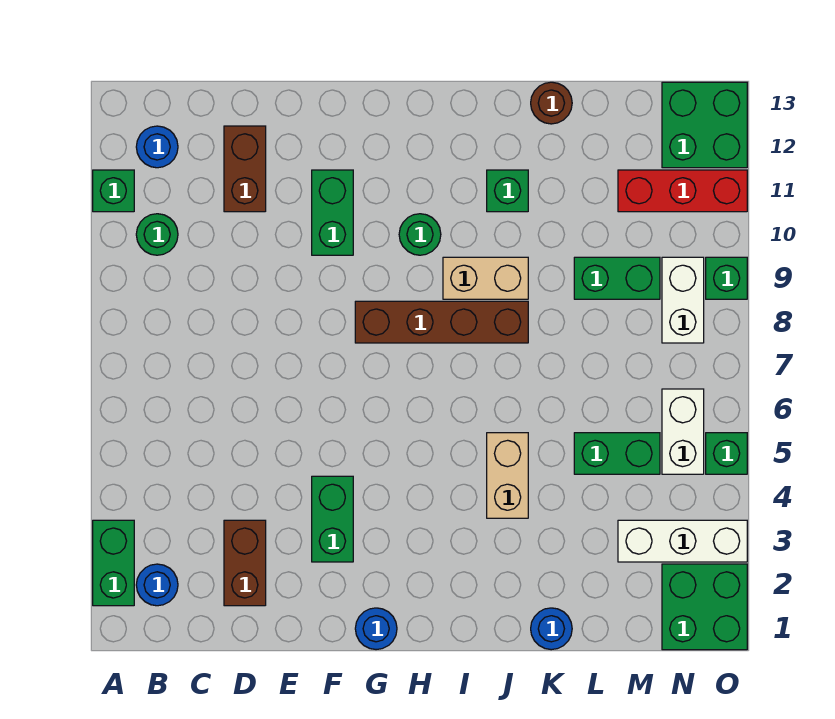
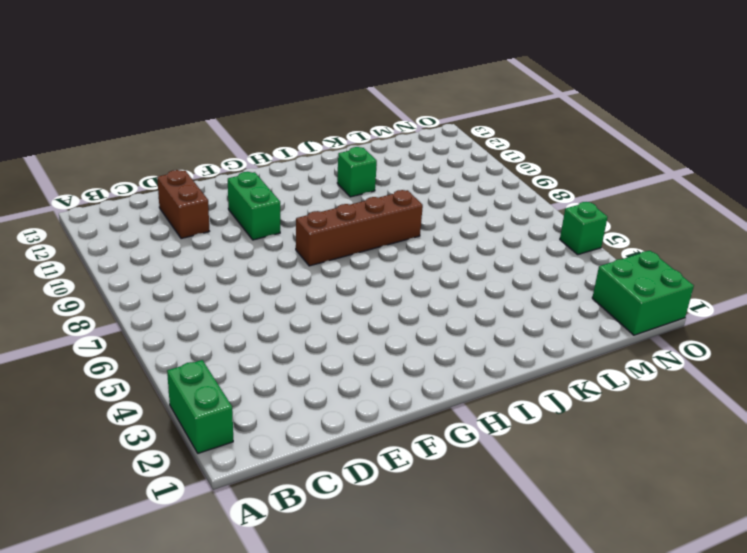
none -> green brick A11 level 1
none -> blue round brick B2 level 1
none -> green round brick B10 level 1

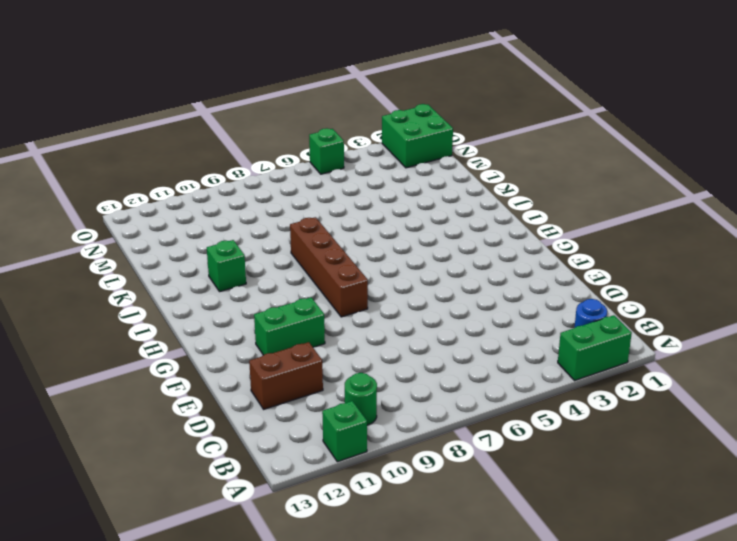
none -> blue round brick B12 level 1
none -> brown brick D2:D3 level 1
none -> green brick F3:F4 level 1

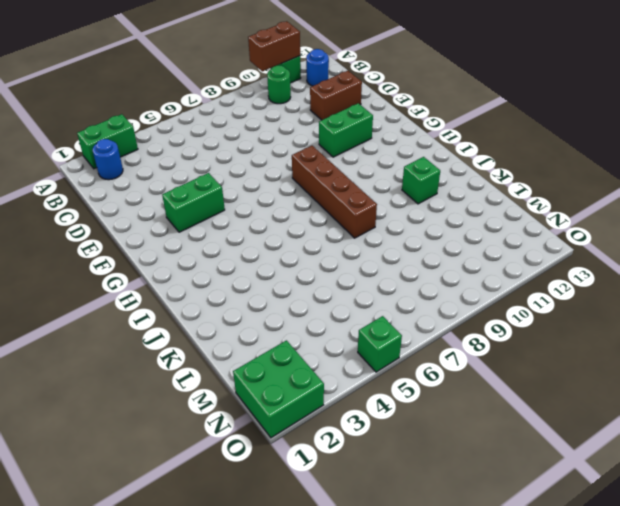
brown brick A10:A11 level 2 -> brown brick D2:D3 level 1
none -> blue round brick G1 level 1
none -> green round brick H10 level 1
none -> tan brick I9:J9 level 1

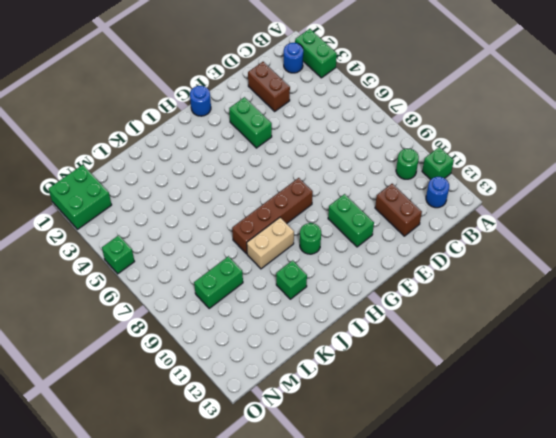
none -> tan brick J4:J5 level 1
none -> blue round brick K1 level 1
none -> brown round brick K13 level 1

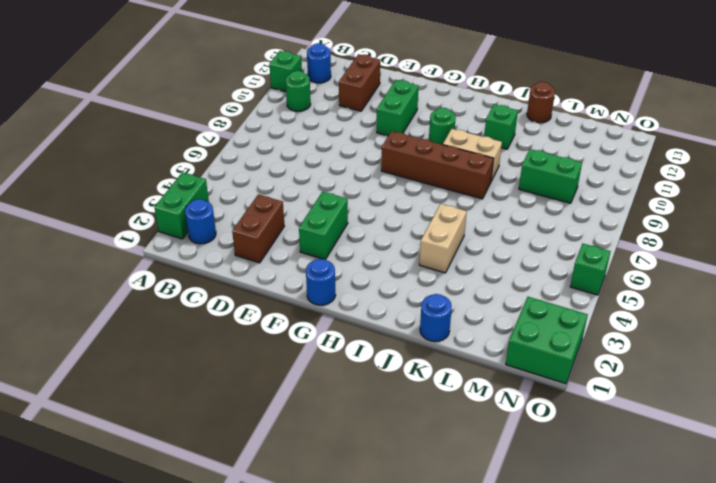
none -> green brick L5:M5 level 1
none -> white brick M3:O3 level 1
none -> red brick M11:O11 level 1

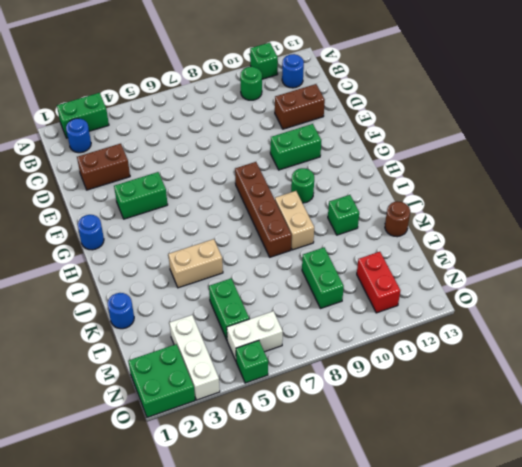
red brick M11:N11 level 1 -> red brick M11:O11 level 1
none -> white brick N8:N9 level 1
none -> green brick N12:O13 level 1
none -> green brick O9 level 1

